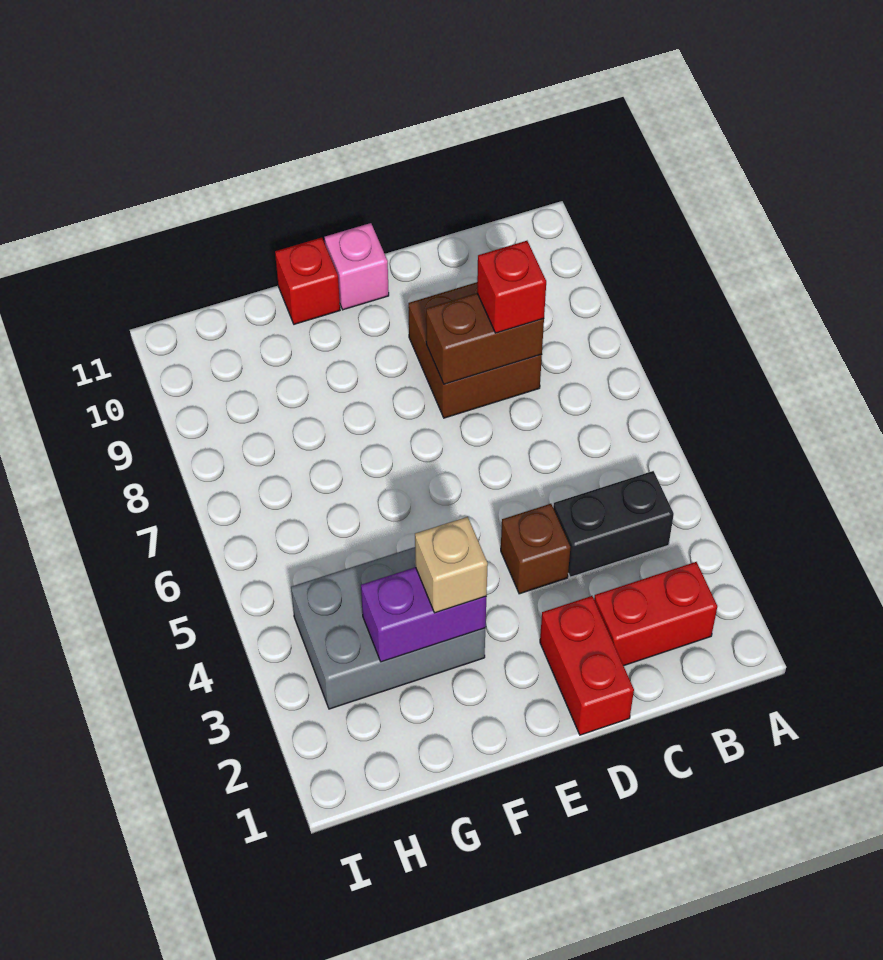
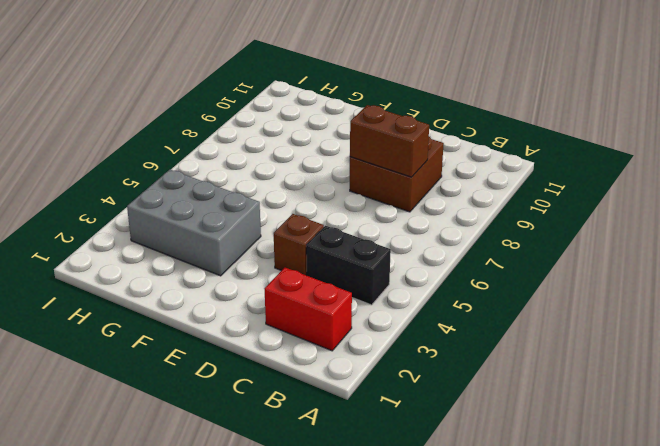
none -> red brick D1:D2 level 1
none -> pink brick E11 level 1
none -> red brick F11 level 1

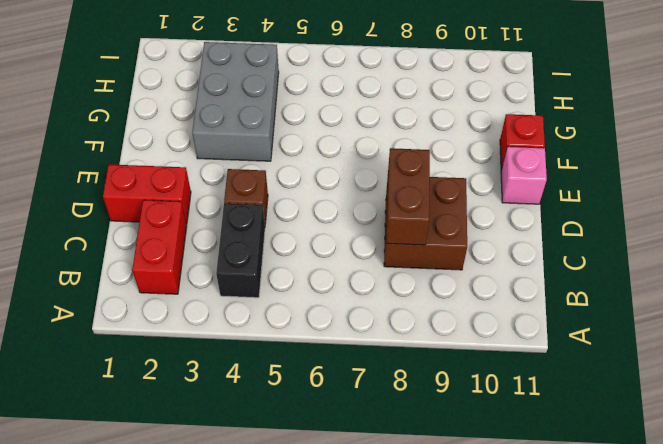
none -> purple brick F3:G3 level 2
none -> red brick C8 level 3
none -> tan brick F3 level 3

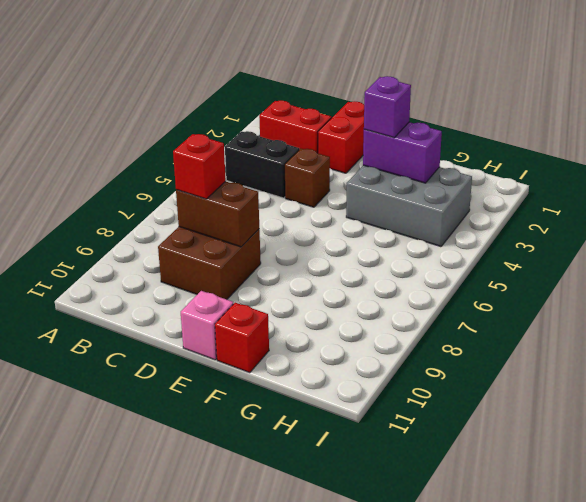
purple brick F3 level 3 -> tan brick F3 level 3

